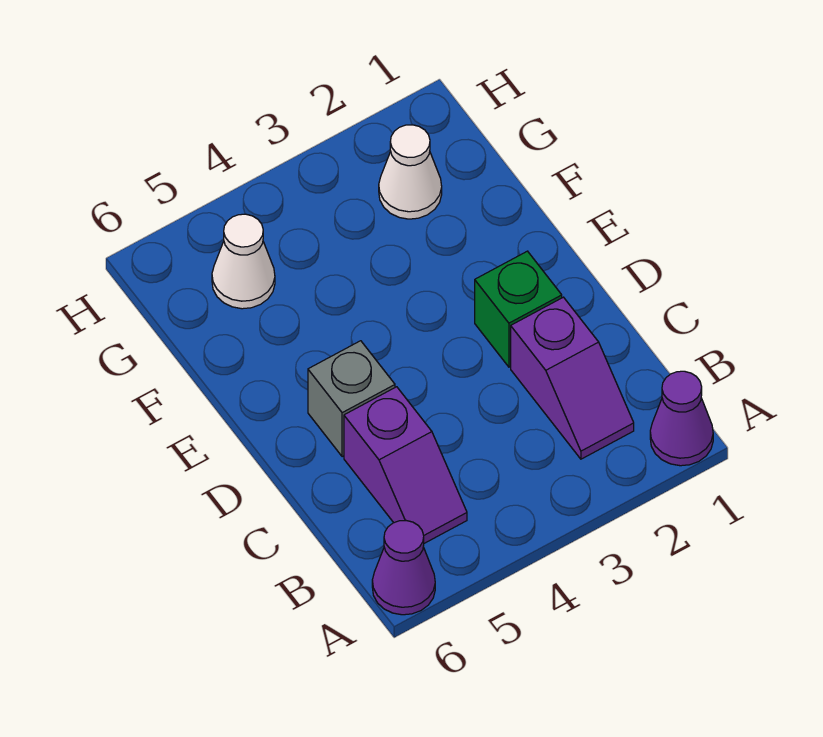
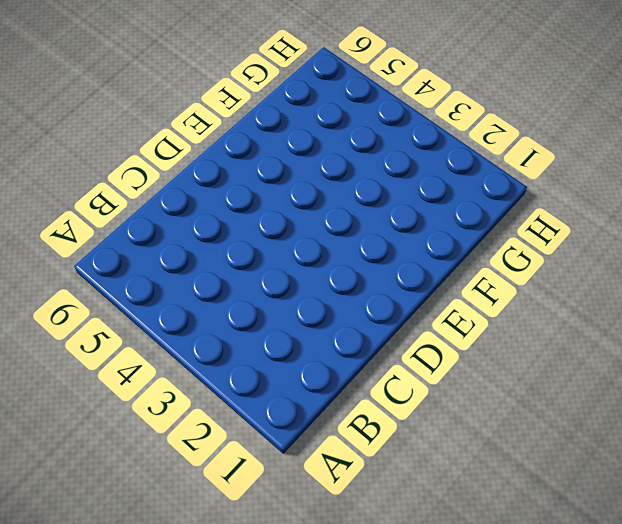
none -> purple cone A1 level 1
none -> purple cone A6 level 1

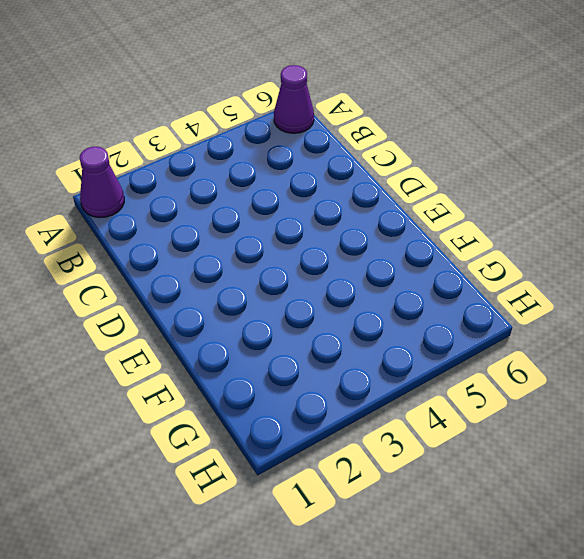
none -> purple slope B2:C2 level 1 top C
none -> purple slope B5:C5 level 1 top C

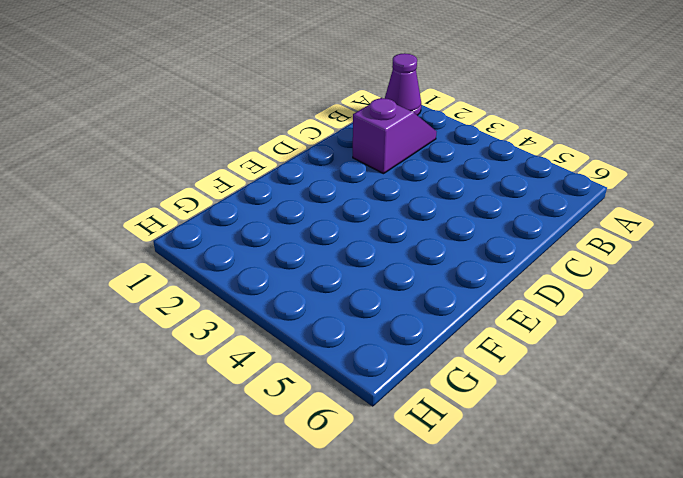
none -> purple cone A6 level 1
none -> purple slope B5:C5 level 1 top C

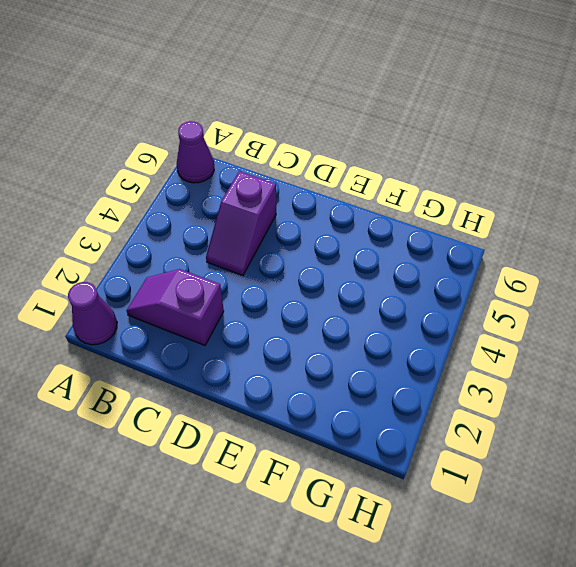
purple slope C4:C5 level 1 top 5 -> purple slope B5:C5 level 1 top C
none -> green brick D2 level 1
none -> grey brick D5 level 1

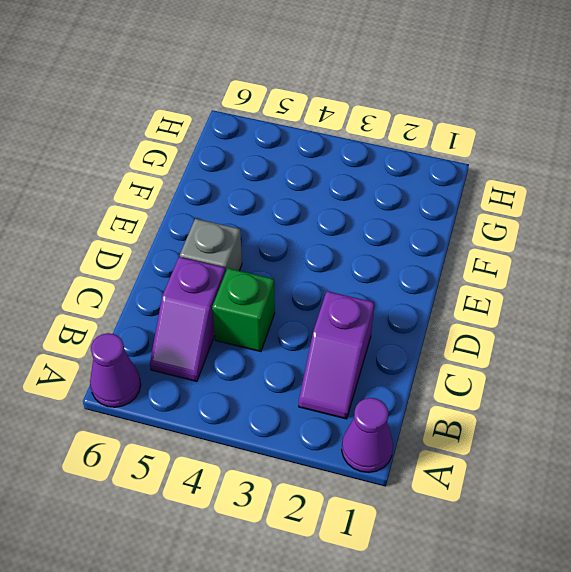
green brick C4 level 1 -> green brick D2 level 1
none -> white cone G2 level 1
none -> white cone G5 level 1

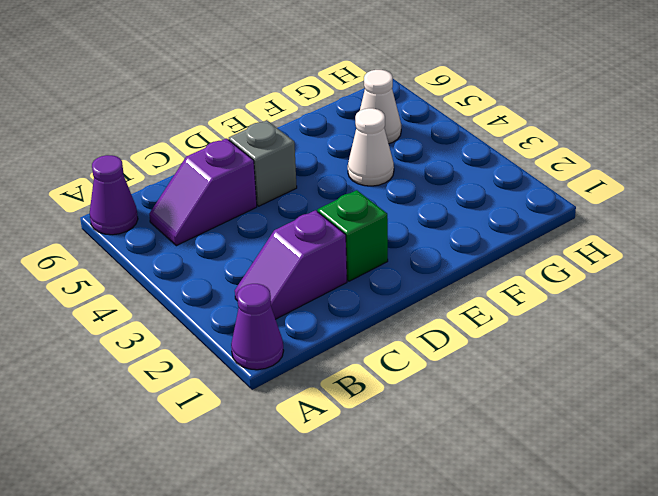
white cone F4 level 1 -> white cone G2 level 1

